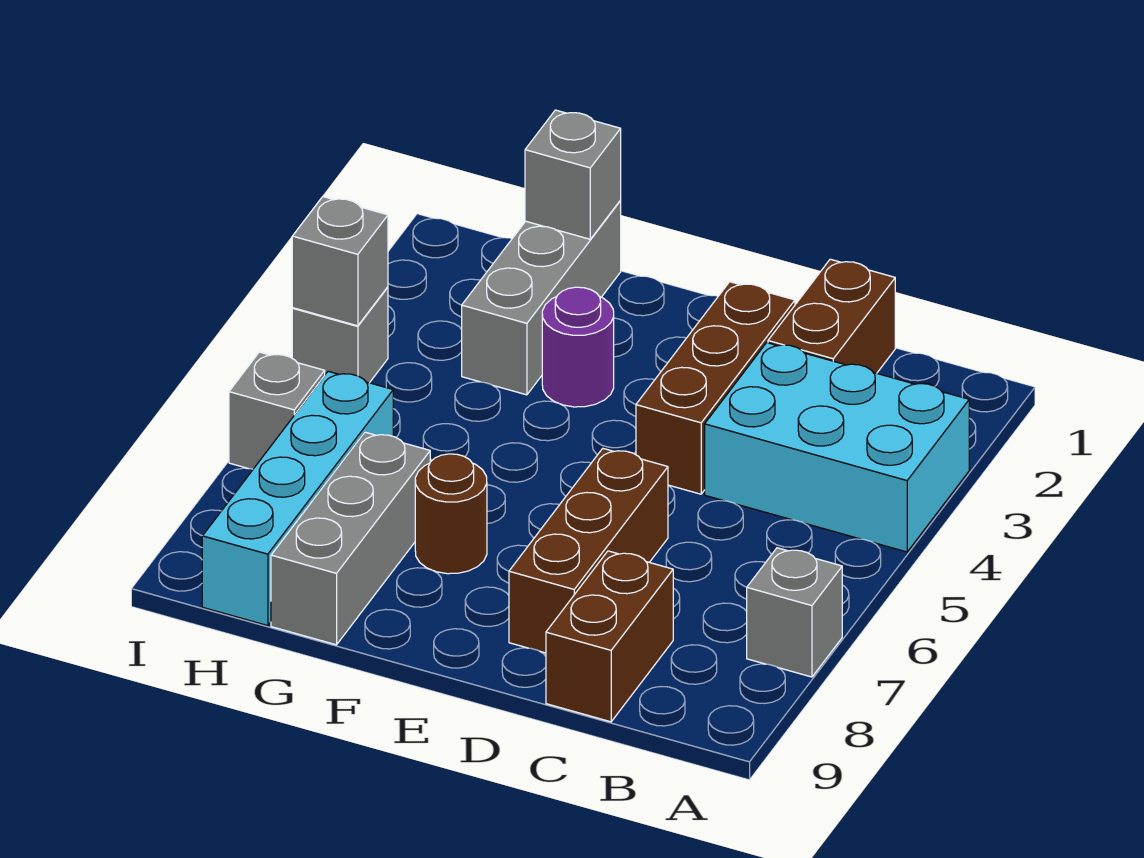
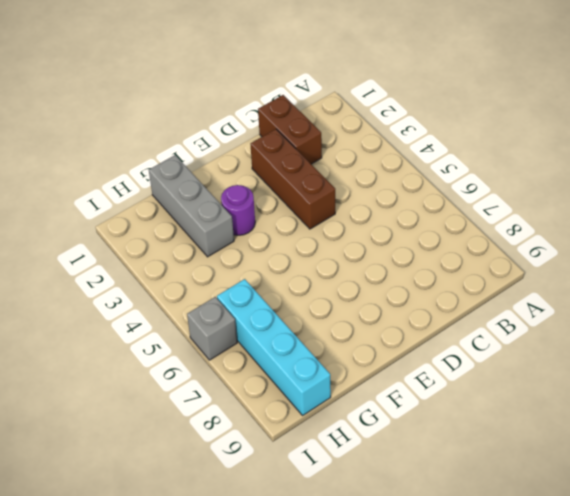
none -> cyan brick A3:C4 level 1
none -> grey brick A7 level 1
none -> brown brick C8:C9 level 1

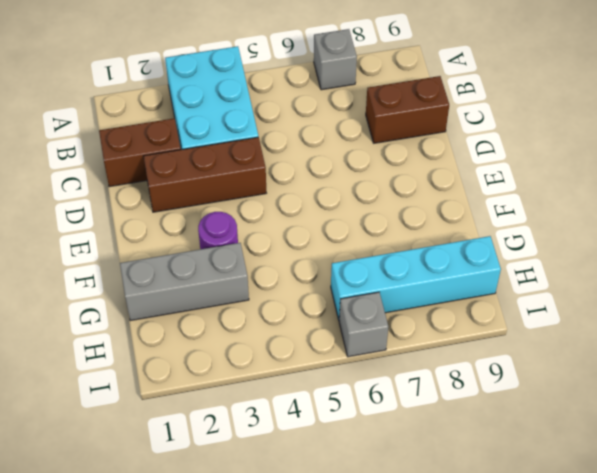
none -> brown brick D6:D8 level 1
none -> brown round brick F7 level 1
none -> grey brick G7:G9 level 1

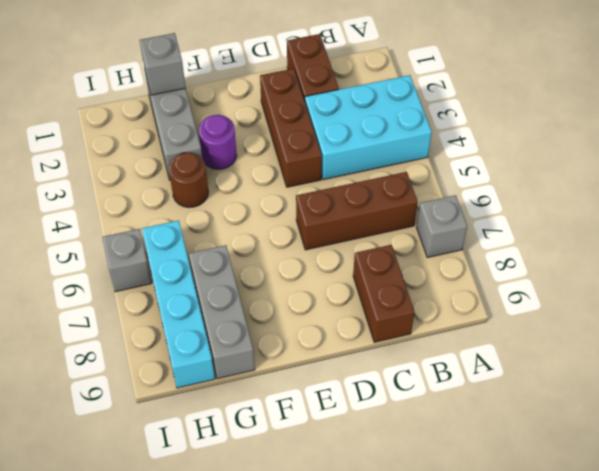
brown brick B6:D6 level 1 -> brown brick D6:D8 level 1
brown round brick G4 level 1 -> brown round brick F7 level 1
none -> grey brick I4 level 1
none -> grey brick I4 level 2

